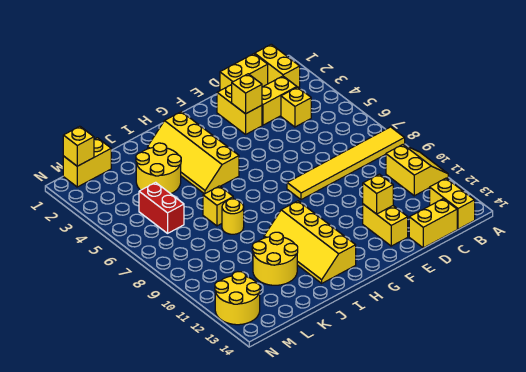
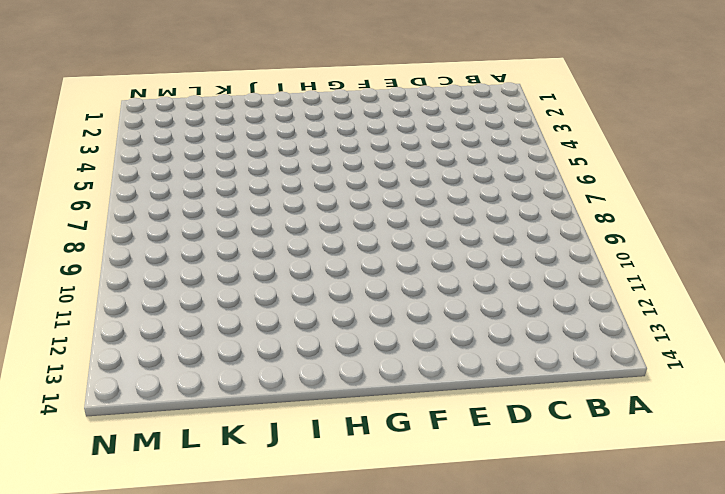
none -> yellow tile A8:F8 level 1
none -> yellow slope A10:B11 level 1 top B
none -> yellow brick B1:B2 level 1

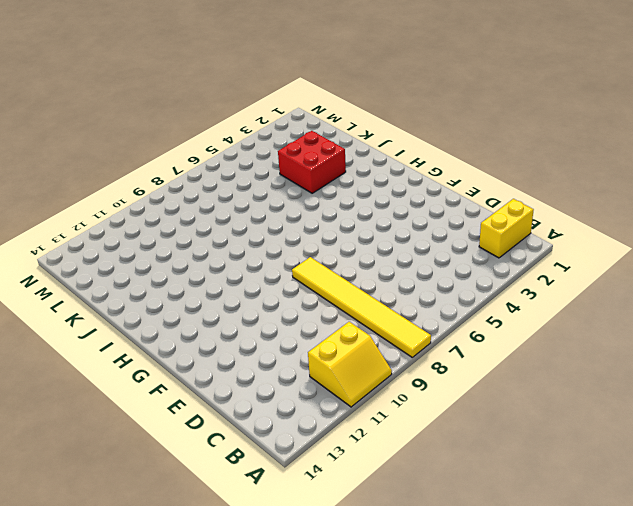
red brick J3:K4 level 1 -> yellow round brick J3:K4 level 1
none -> yellow brick B13:B14 level 1
none -> yellow brick C1:D1 level 1
none -> yellow brick C3:D3 level 1

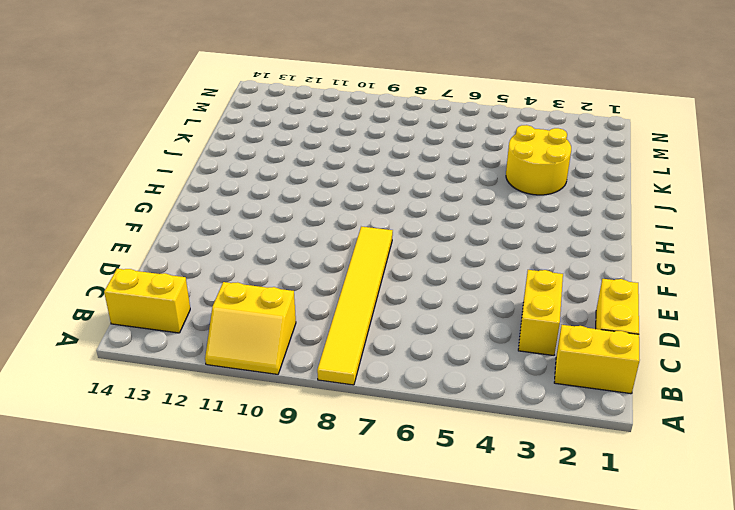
none -> yellow brick C4 level 1
none -> yellow brick C14:D14 level 1
none -> yellow brick E2:E3 level 1

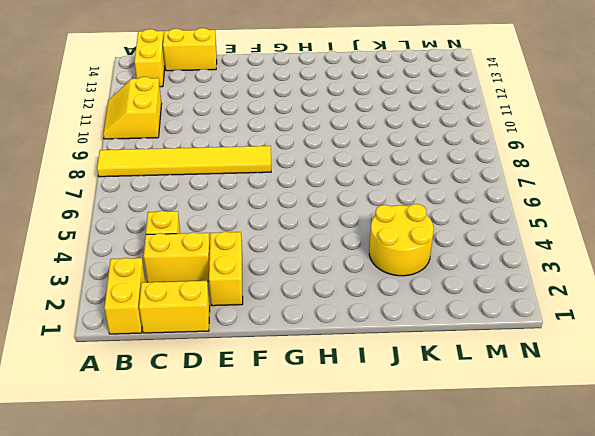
none -> yellow brick E12:E13 level 1
none -> yellow slope H2:I5 level 1 top H
none -> yellow slope H10:I13 level 1 top H

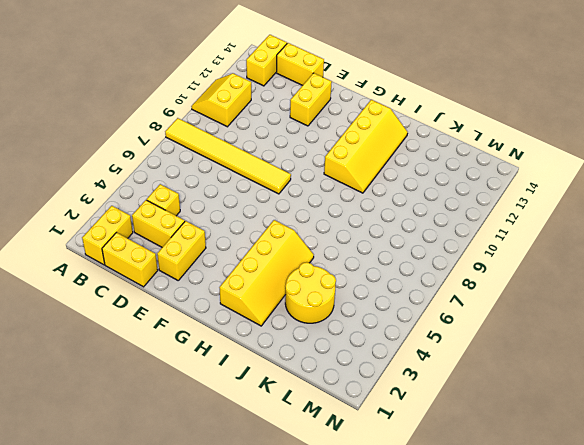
none -> yellow brick J7 level 1
none -> yellow round brick J8 level 1
none -> yellow round brick J11:K12 level 1

